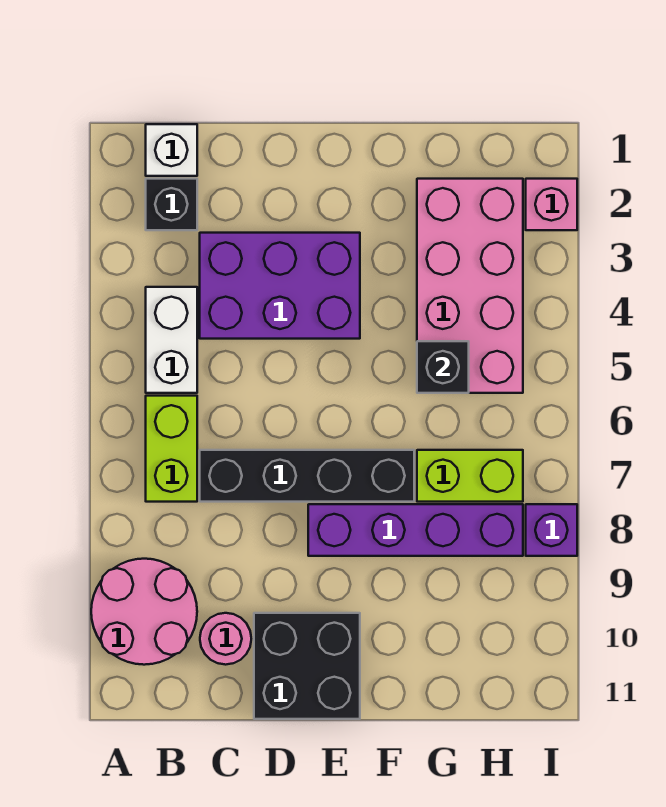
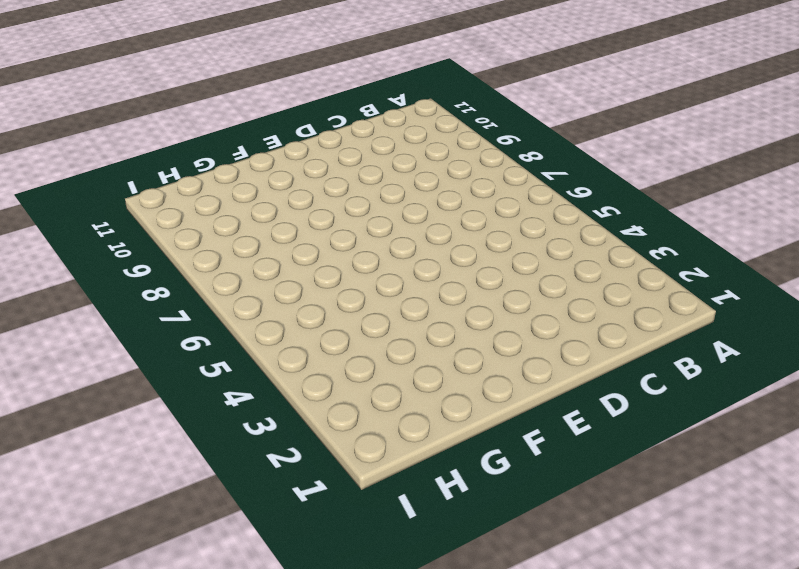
none -> pink round brick A9:B10 level 1
none -> white brick B1 level 1
none -> black brick B2 level 1

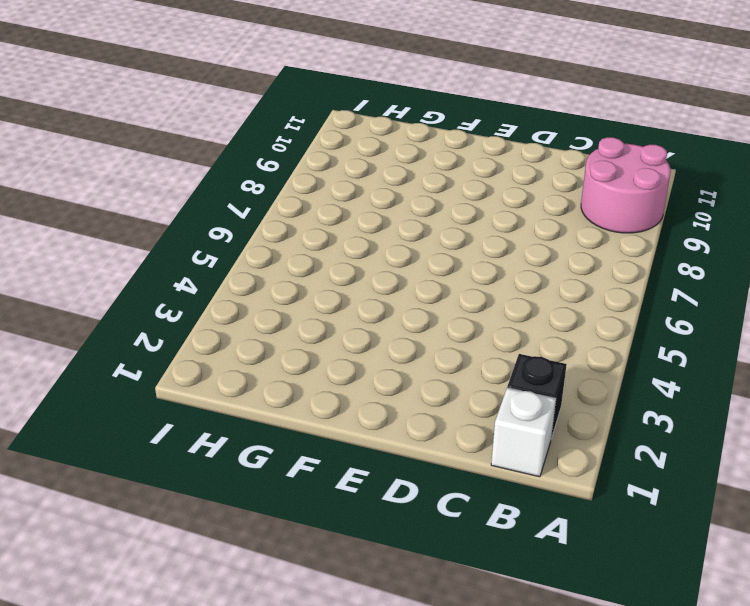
none -> white brick B4:B5 level 1
none -> lime brick B6:B7 level 1
none -> purple brick C3:E4 level 1

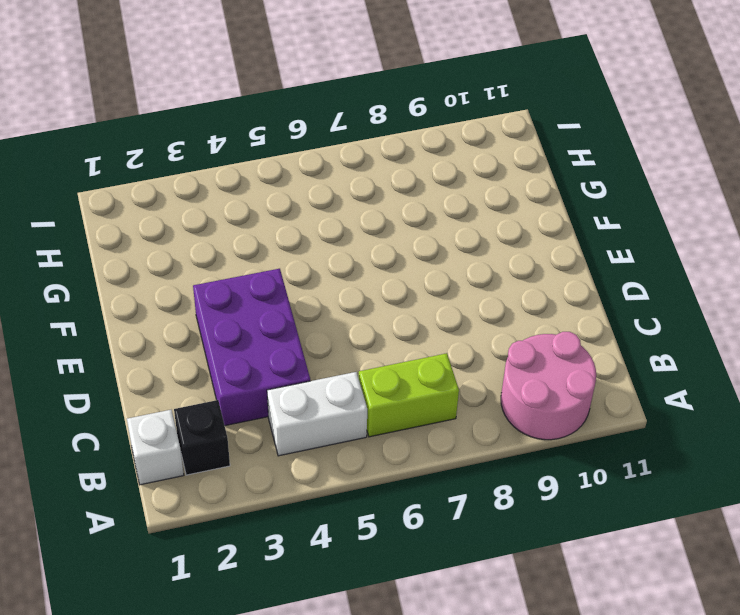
none -> black brick C7:F7 level 1
none -> pink round brick C10 level 1
none -> black brick D10:E11 level 1

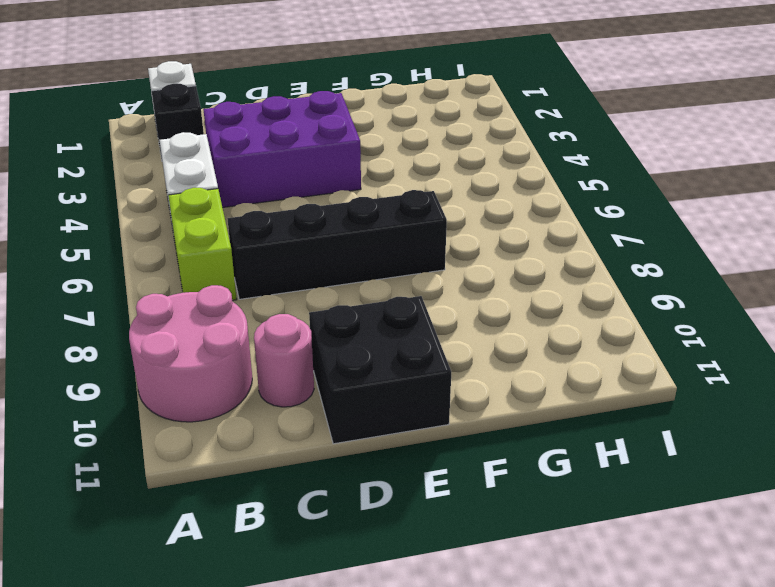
none -> purple brick E8:H8 level 1
none -> pink brick G2:H5 level 1
none -> lime brick G7:H7 level 1

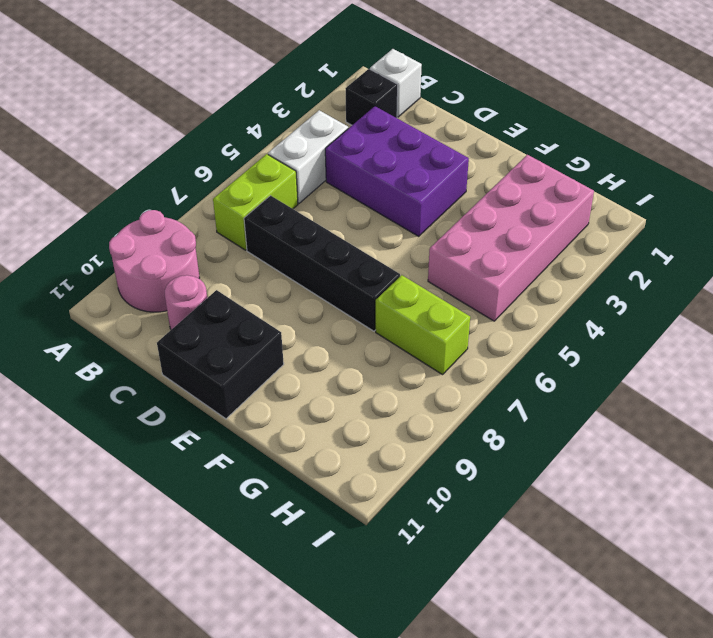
none -> purple brick E8:H8 level 1
none -> pink brick I2 level 1
none -> purple brick I8 level 1

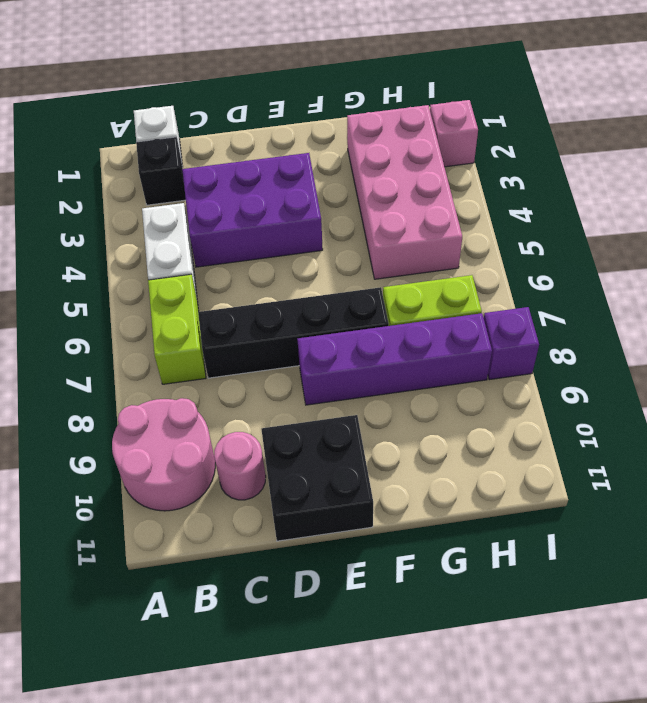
none -> black brick G5 level 2

